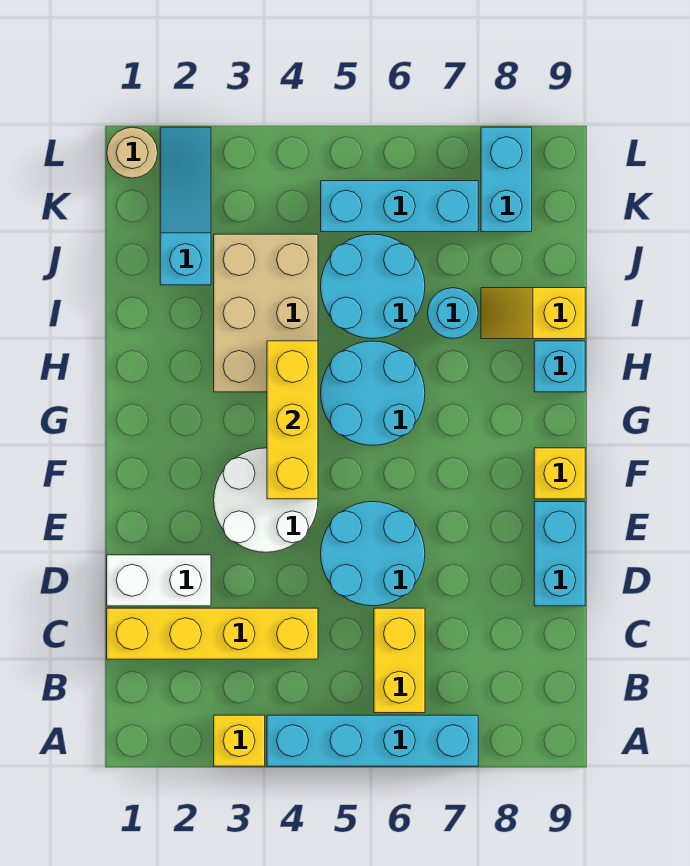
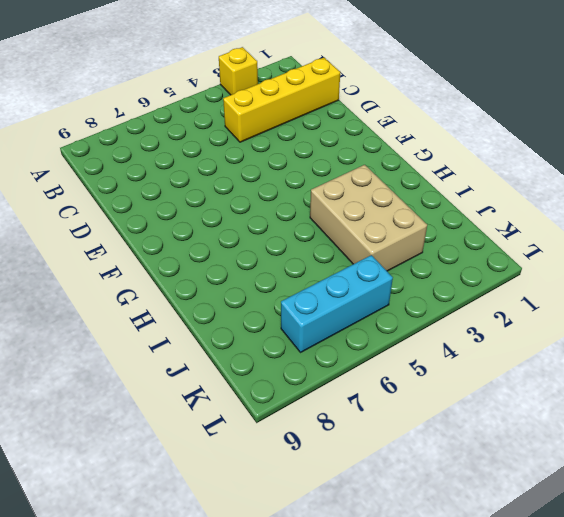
none -> cyan brick A4:A7 level 1
none -> yellow brick B6:C6 level 1
none -> white brick D1:D2 level 1

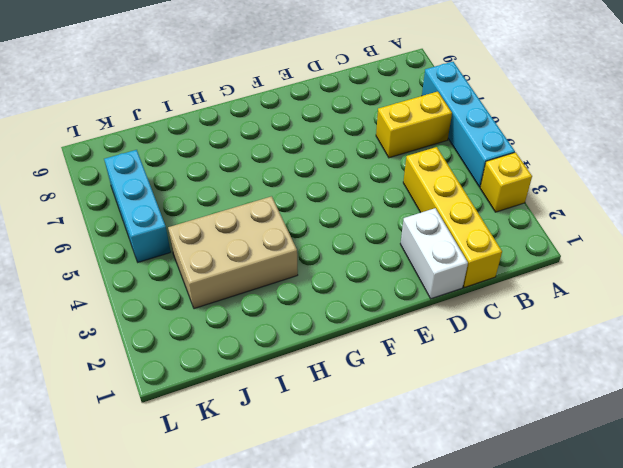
none -> cyan round brick D5:E6 level 1
none -> cyan brick D9:E9 level 1
none -> white round brick E3:F4 level 1

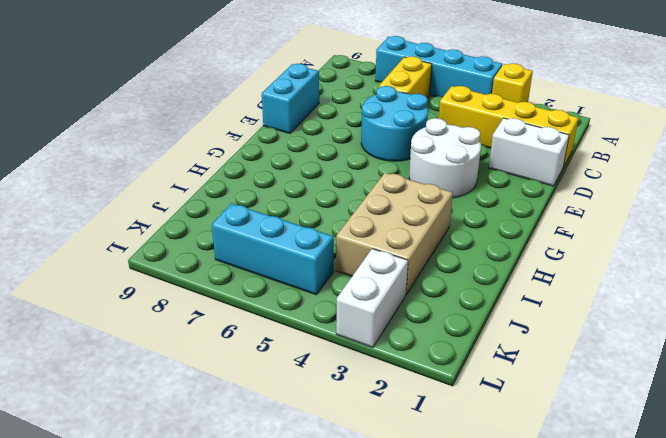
white brick K3:L3 level 1 -> none
none -> yellow brick F9 level 1
none -> cyan round brick G5:H6 level 1
none -> cyan brick H9 level 1

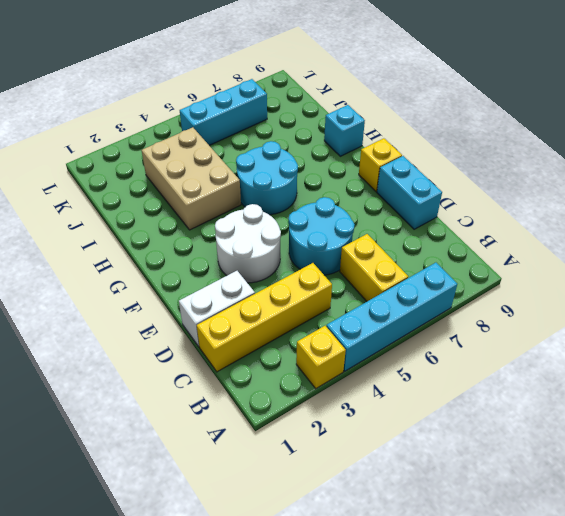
none -> cyan round brick I5:J6 level 1
none -> cyan round brick I7 level 1
none -> yellow slope I8:I9 level 1 top 9

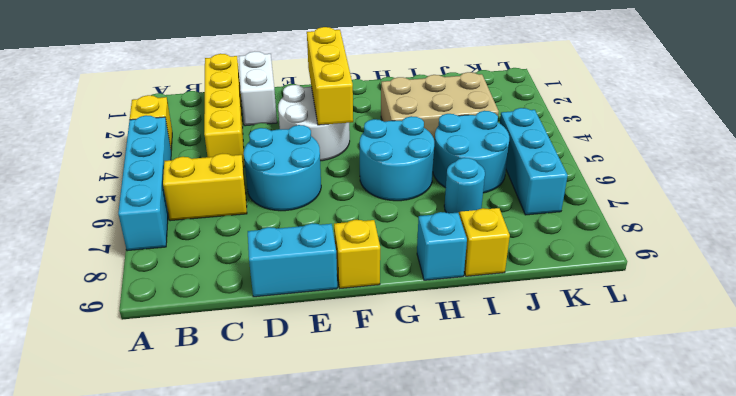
yellow brick F2:F4 level 2 -> yellow brick F4:H4 level 2
none -> cyan slope J2:L2 level 1 top J
none -> cyan brick K8:L8 level 1
none -> tan round brick L1 level 1

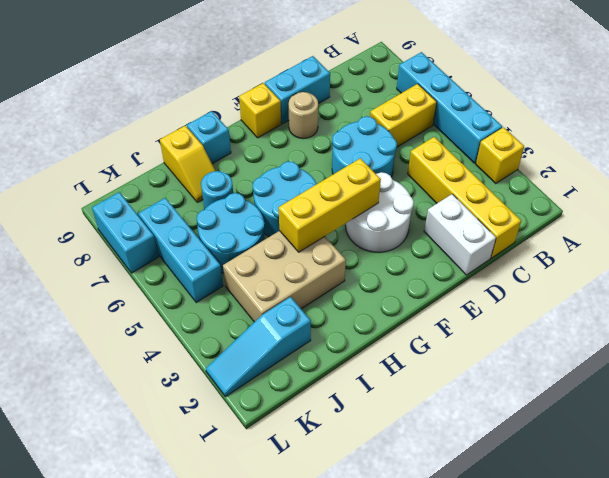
tan round brick E8 level 1 -> tan round brick L1 level 1
cyan brick L7:L8 level 1 -> cyan brick K8:L8 level 1

